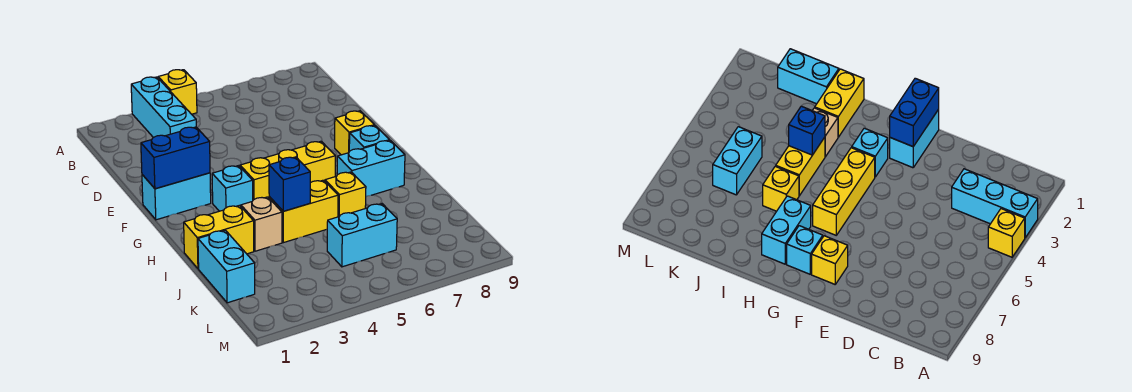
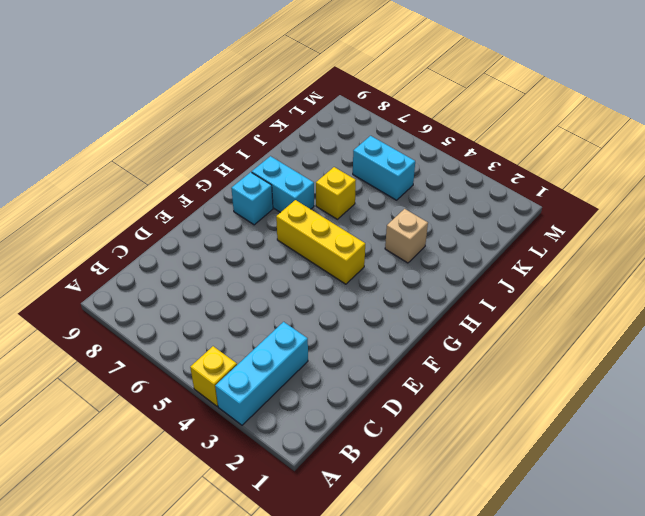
none -> cyan brick F1:F2 level 1
none -> yellow brick F8 level 1
none -> cyan brick G3 level 1

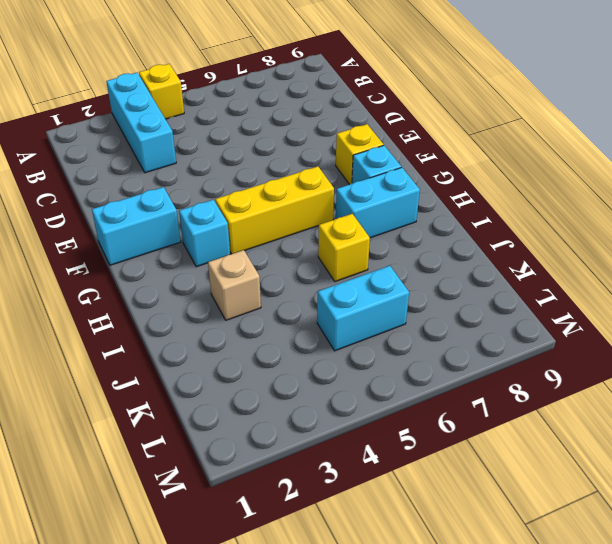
none -> yellow brick I1:I2 level 1
none -> yellow brick I4:I5 level 1
none -> cyan brick J1:K1 level 1

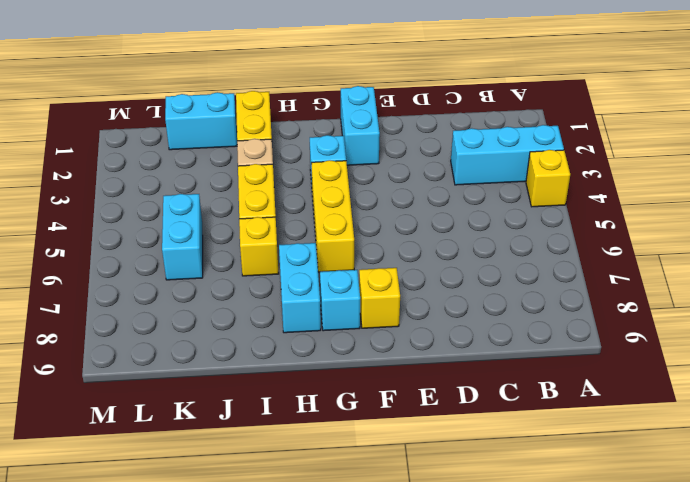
none -> blue brick F1:F2 level 2
none -> blue brick I4 level 2

